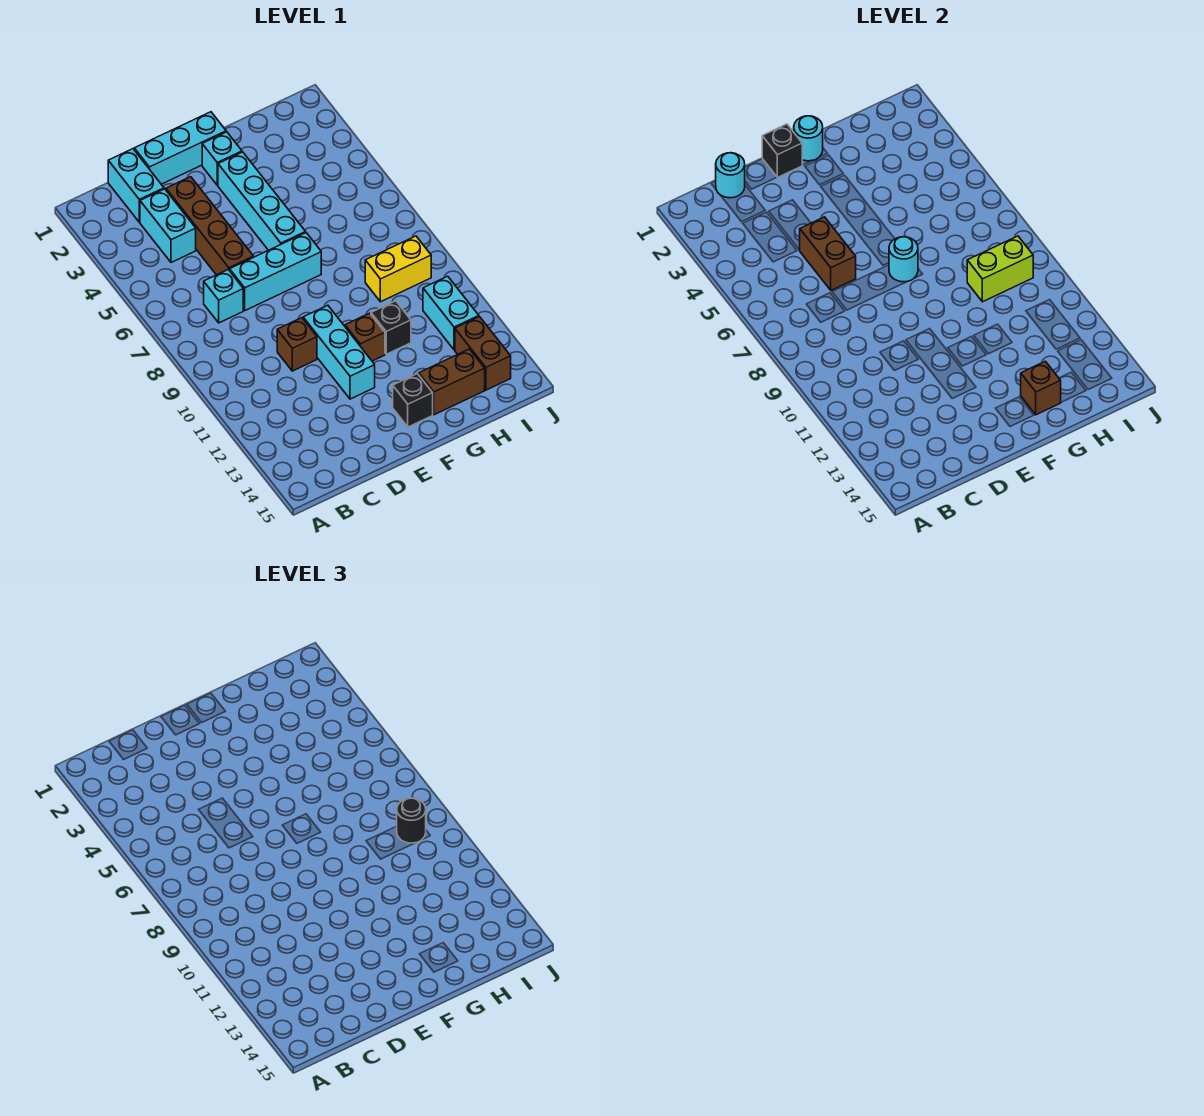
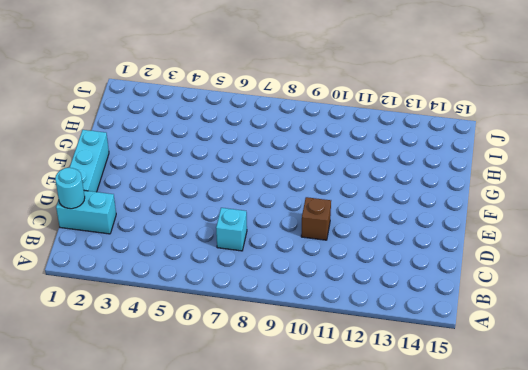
none -> cyan brick C3:C4 level 1
none -> brown brick D3:D6 level 1
none -> cyan brick D7:F7 level 1

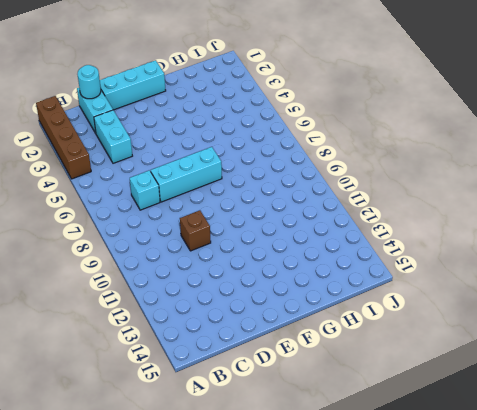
brown brick A1:A4 level 1 -> brown brick D3:D6 level 1
none -> cyan brick E10:E12 level 1
none -> cyan brick F2 level 1
none -> cyan brick F3:F6 level 1

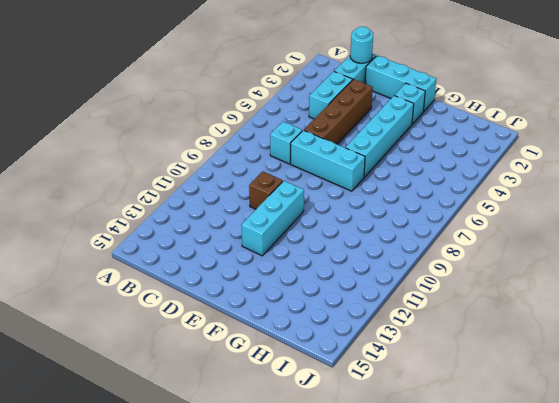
none -> brown brick F11 level 1
none -> black brick F14 level 1
none -> black brick G11 level 1

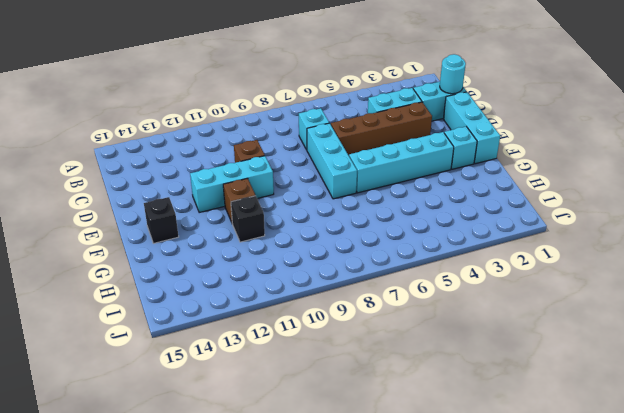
none -> brown brick G14:H14 level 1
none -> yellow brick H9:I9 level 1
none -> cyan brick I11:I12 level 1

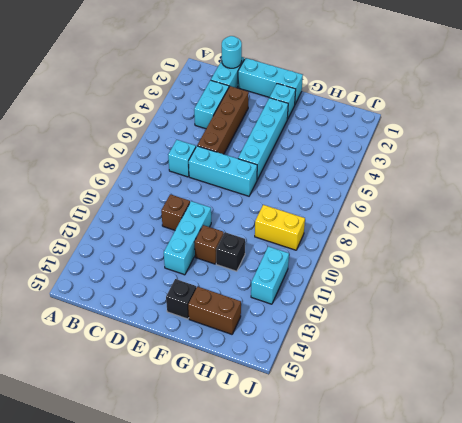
none -> brown brick I13:I14 level 1
none -> brown brick D5:D6 level 2
none -> black brick E1 level 2

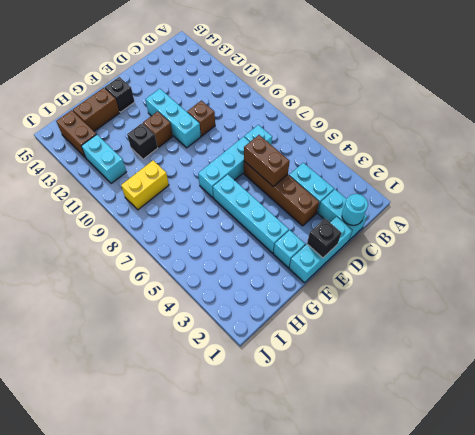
none -> cyan round brick F1 level 2
none -> cyan round brick F7 level 2
none -> brown brick G14 level 2

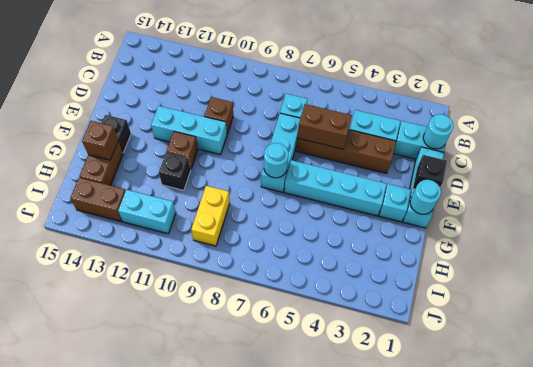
none -> lime brick H9:I9 level 2
none -> black round brick I9 level 3

